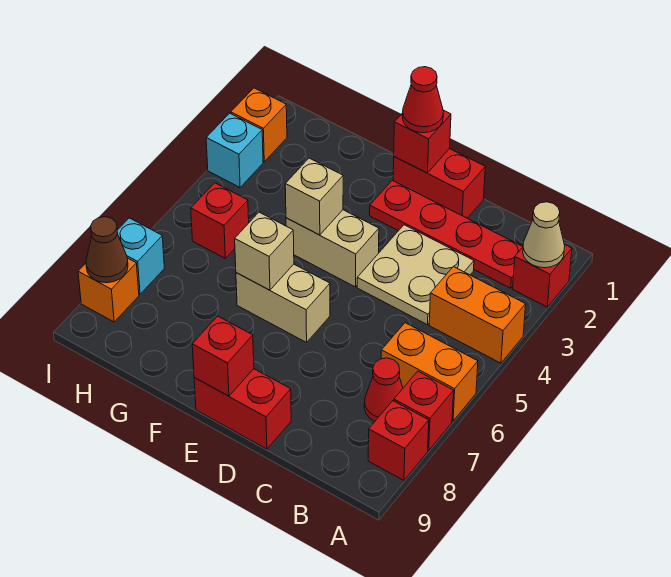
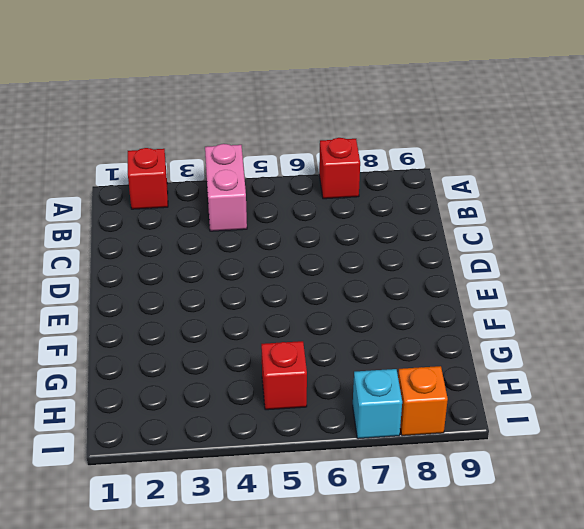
pink brick A4:B4 level 1 -> orange brick A4:B4 level 1
none -> orange brick A6:B6 level 1
none -> red brick A8 level 1
none -> red plate B2:E2 level 1

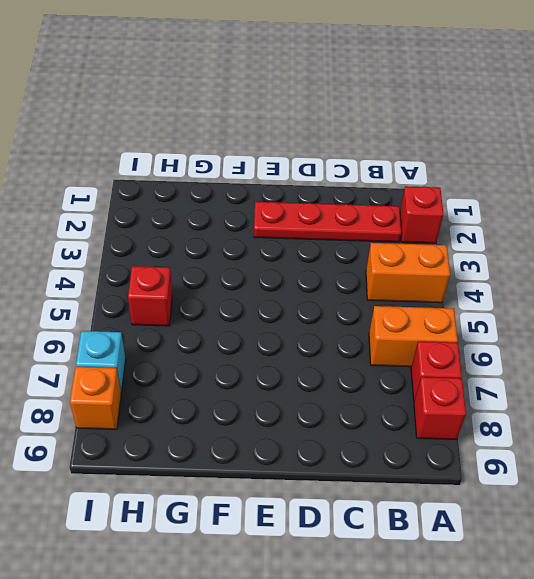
none -> red cone B7 level 1
none -> tan plate C3:D4 level 1
none -> red brick D1:E1 level 1

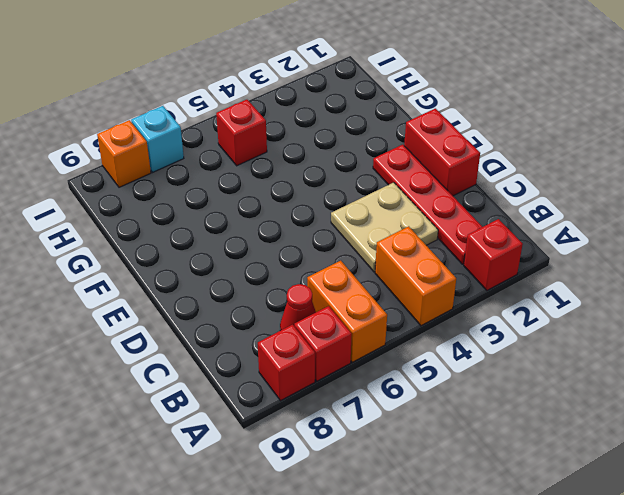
none -> red brick D9:E9 level 1
none -> tan brick E4:F4 level 1
none -> tan brick E6:F6 level 1

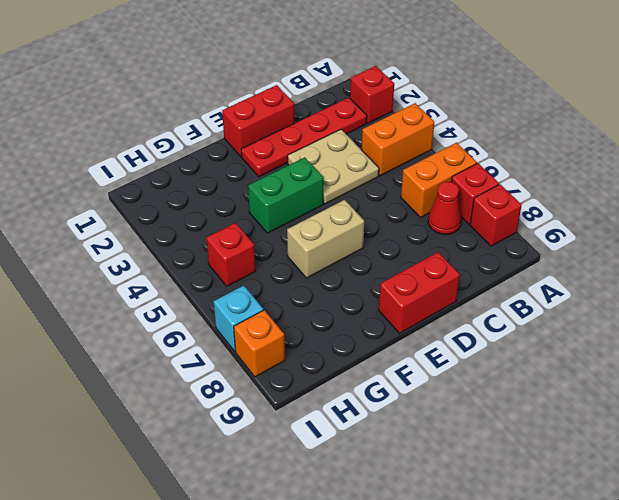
green brick E4:F4 level 1 -> tan brick E4:F4 level 1
none -> orange brick I2 level 1
none -> cyan brick I3 level 1
none -> tan cone A2 level 2

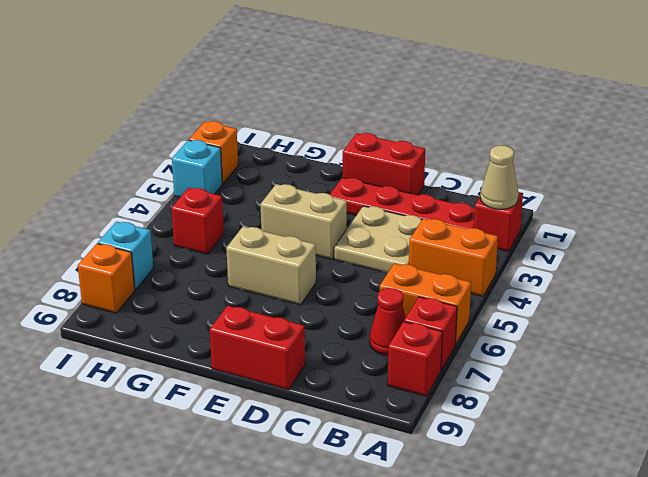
none -> red brick E1 level 2
none -> red brick E9 level 2
none -> tan brick F4 level 2

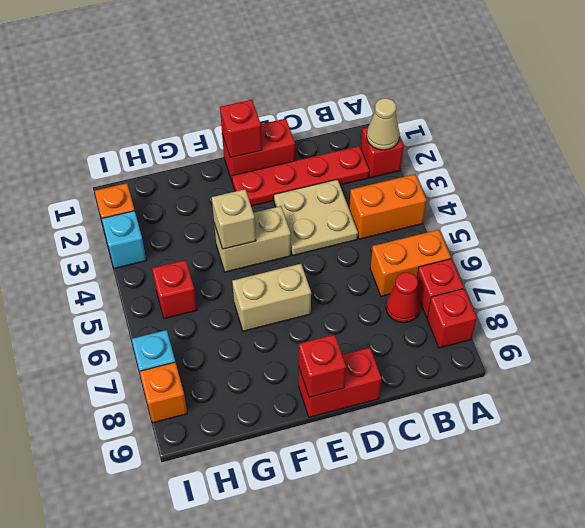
none -> tan brick F6 level 2
none -> brown cone I8 level 2
none -> red cone E1 level 3

